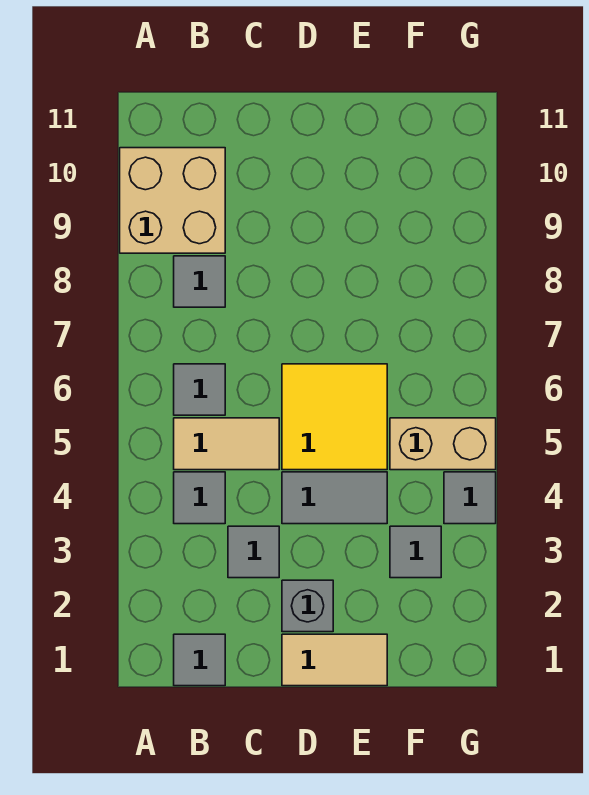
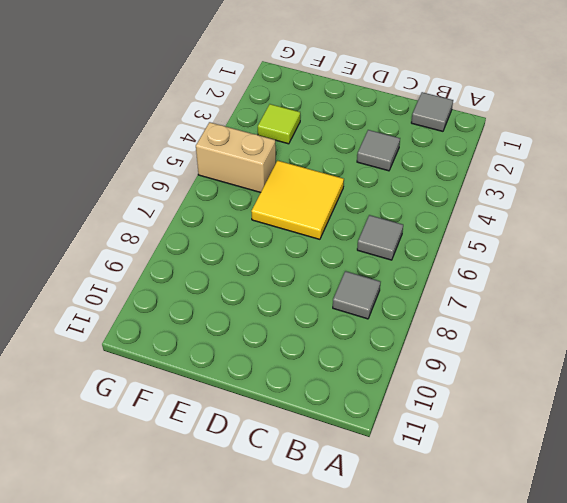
lime tile F3 level 1 -> grey tile F3 level 1
none -> tan brick A9:B10 level 1
none -> grey tile B4 level 1
none -> tan tile B5:C5 level 1

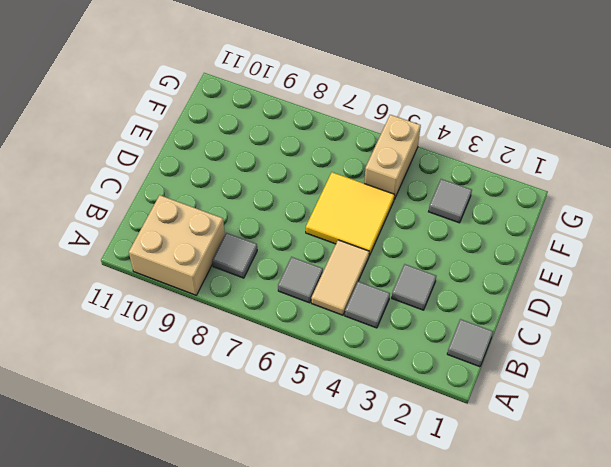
none -> tan tile D1:E1 level 1
none -> grey brick D2 level 1
none -> grey tile D4:E4 level 1

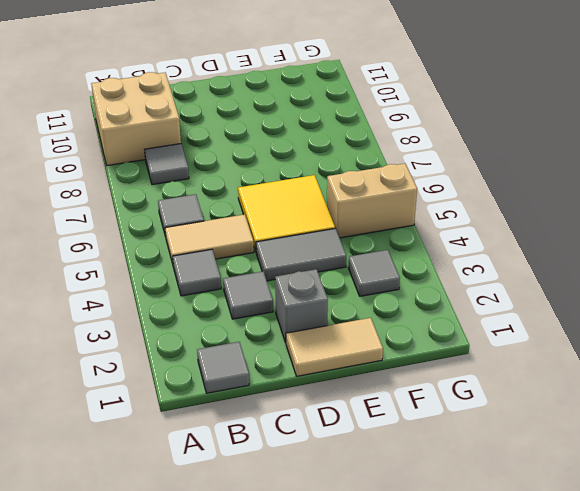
none -> grey tile G4 level 1

